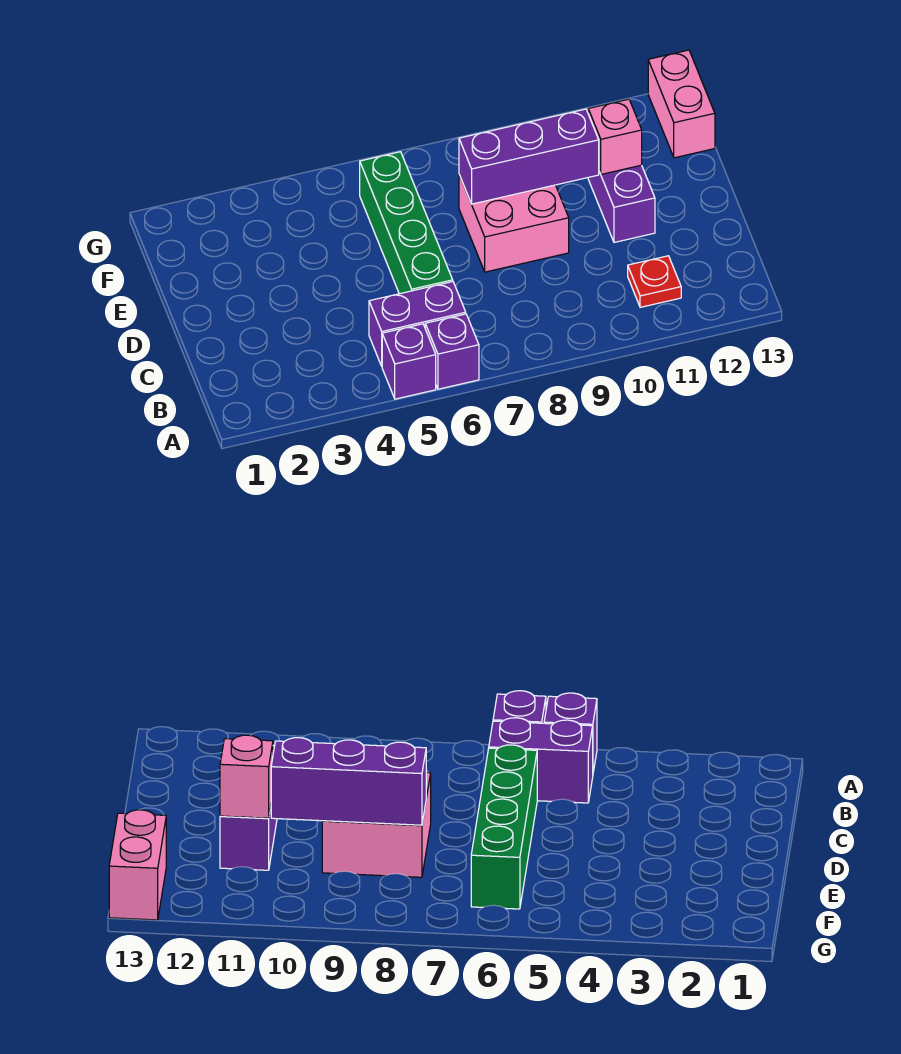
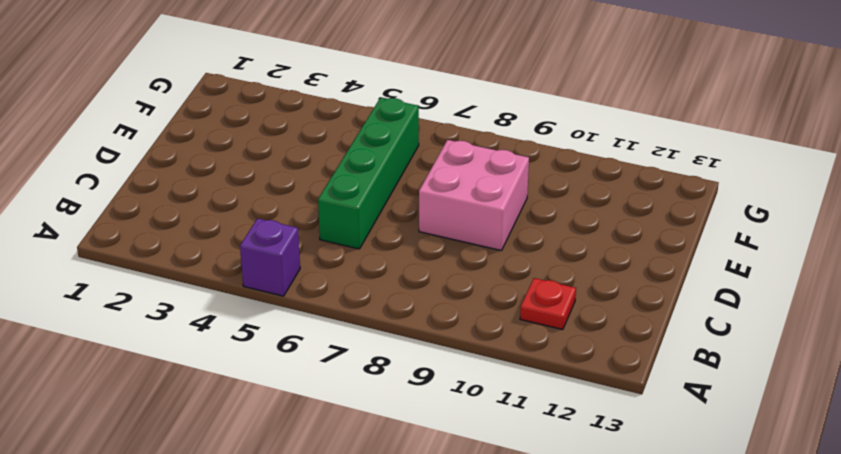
none -> purple brick A6 level 1
none -> purple brick B5:B6 level 1

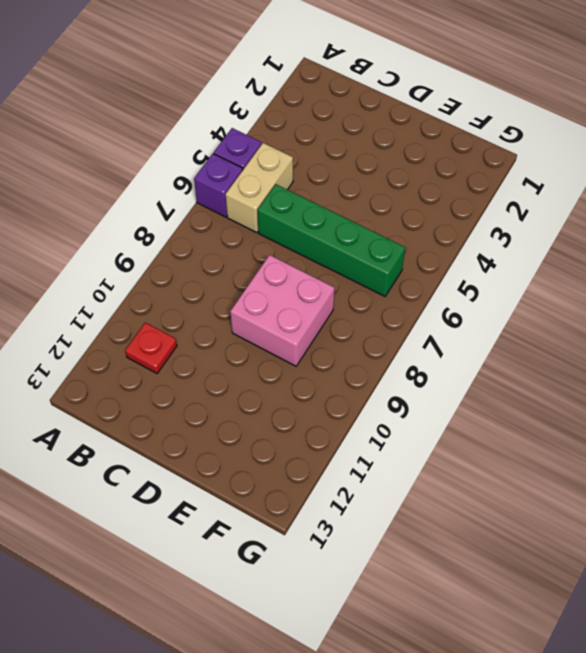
tan brick B5:B6 level 1 -> purple brick B5:B6 level 1
none -> purple brick D11:E11 level 1
none -> pink brick F13:G13 level 1

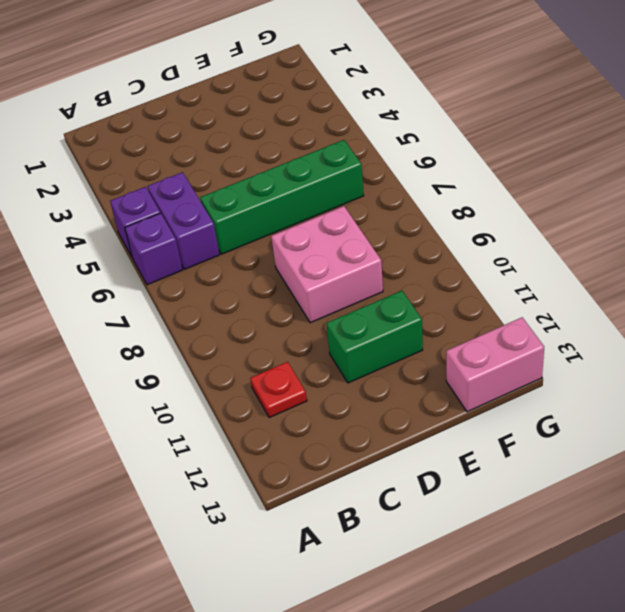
green brick D11:E11 level 1 -> purple brick D11:E11 level 1
none -> purple brick E8:E10 level 2
none -> pink brick E11 level 2

